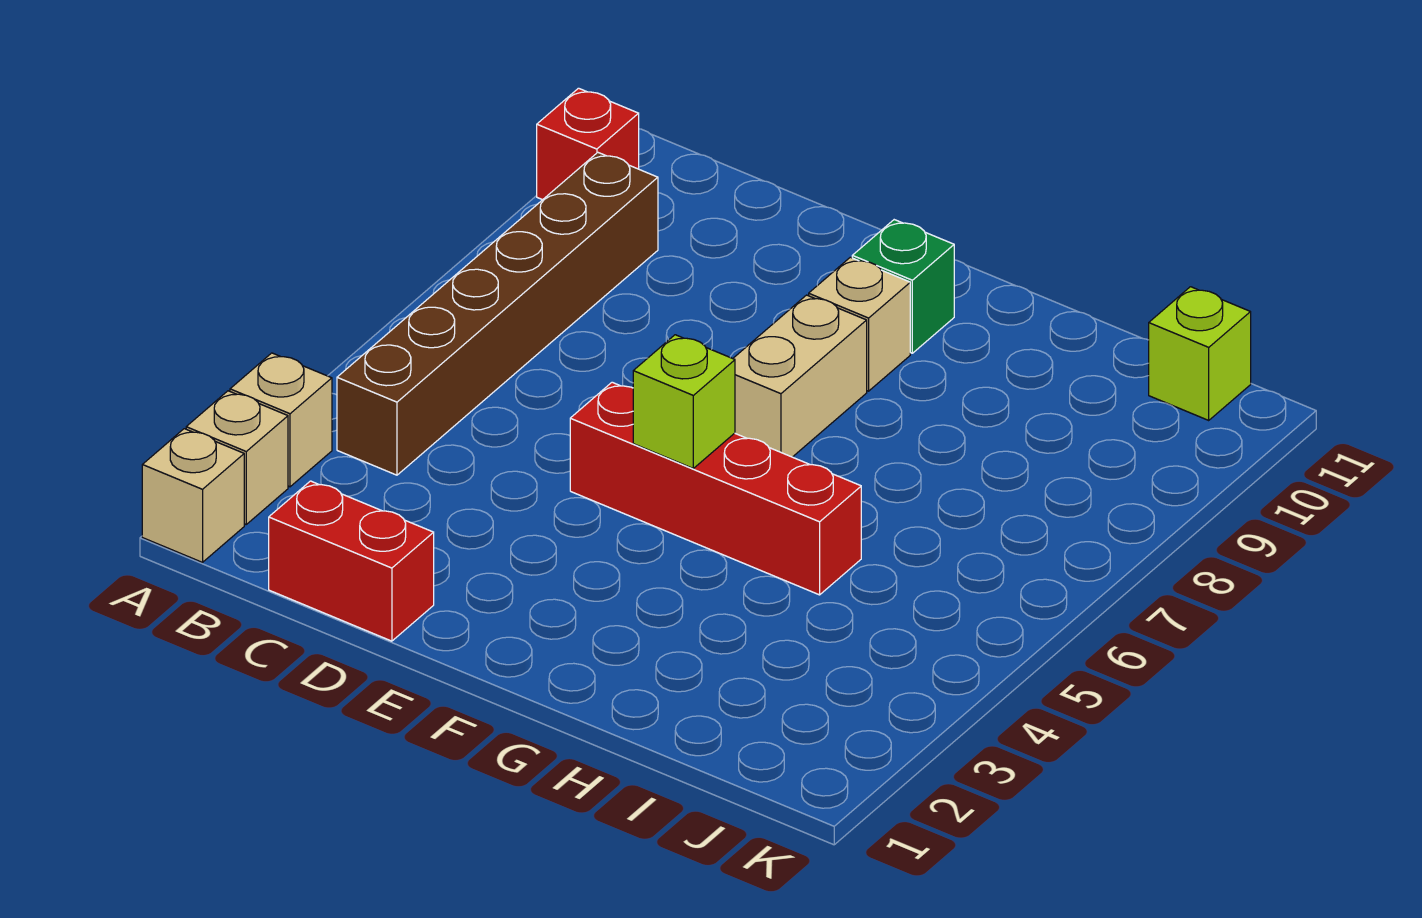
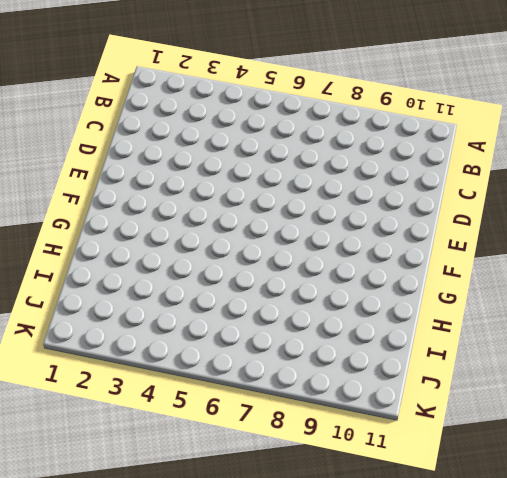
none -> tan brick A1 level 1
none -> tan brick A2 level 1
none -> tan brick A3 level 1

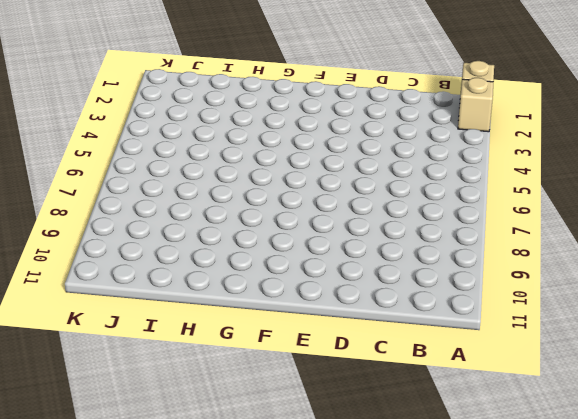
none -> tan brick A3 level 1
none -> red brick A10 level 1
none -> brown brick B4:B9 level 1

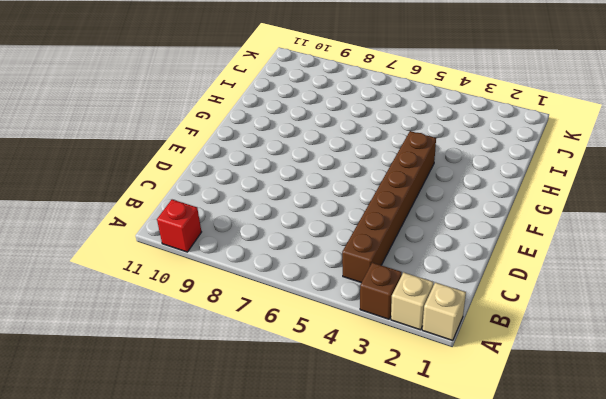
brown brick A3 level 1 -> tan brick A3 level 1
brown brick B4:G4 level 1 -> brown brick B4:B9 level 1
none -> red brick C1:D1 level 1
none -> red brick E5:H5 level 1
none -> tan brick F7:F8 level 1

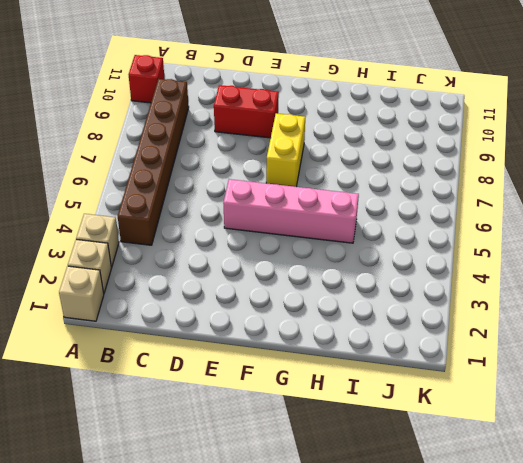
red brick D9:E9 level 1 -> red brick C1:D1 level 1
pink brick E5:H5 level 1 -> red brick E5:H5 level 1
yellow brick F7:F8 level 1 -> tan brick F7:F8 level 1
none -> tan brick F9 level 1
none -> green brick F10 level 1
none -> lime brick J11 level 1

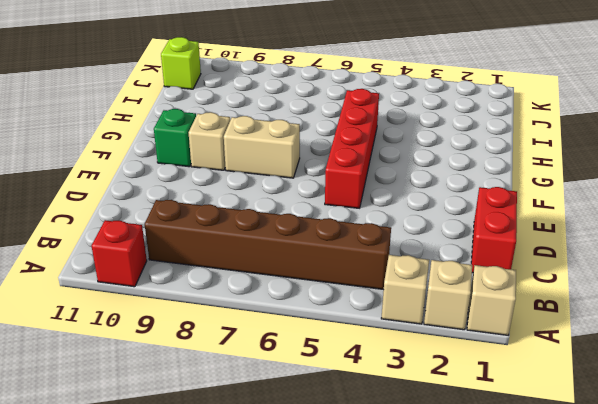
none -> lime brick F5 level 2

